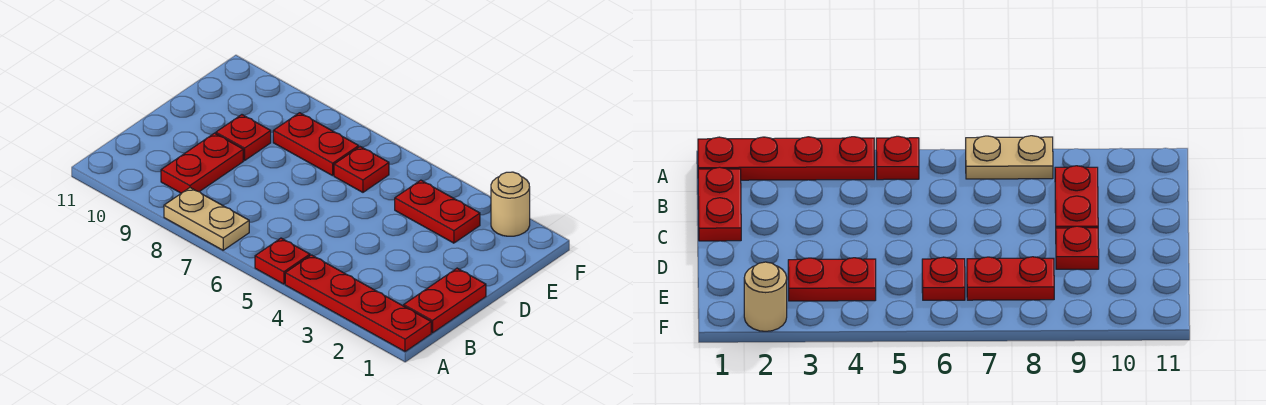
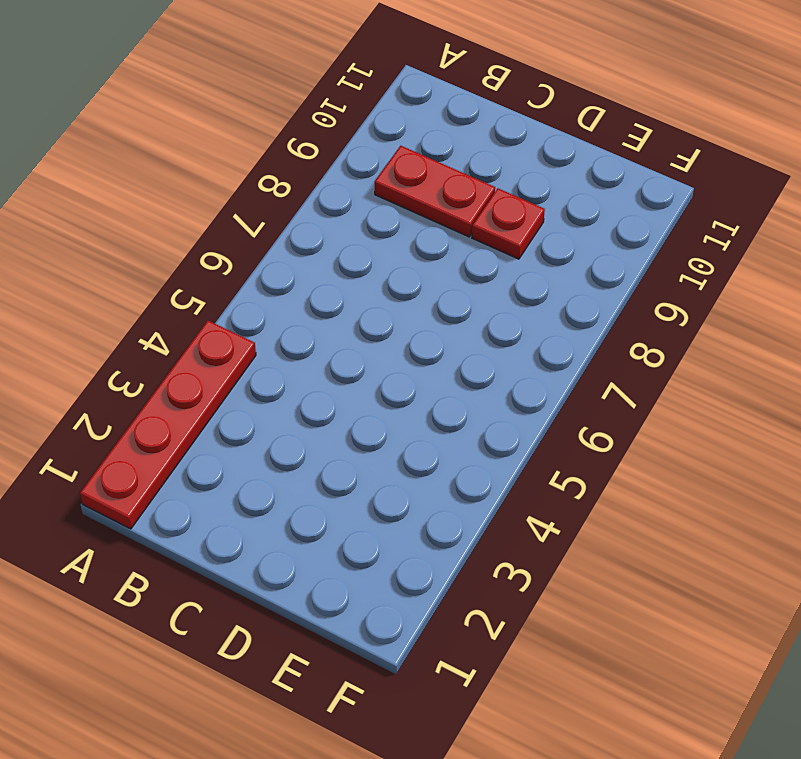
none -> red plate A5 level 1
none -> tan plate A7:A8 level 1

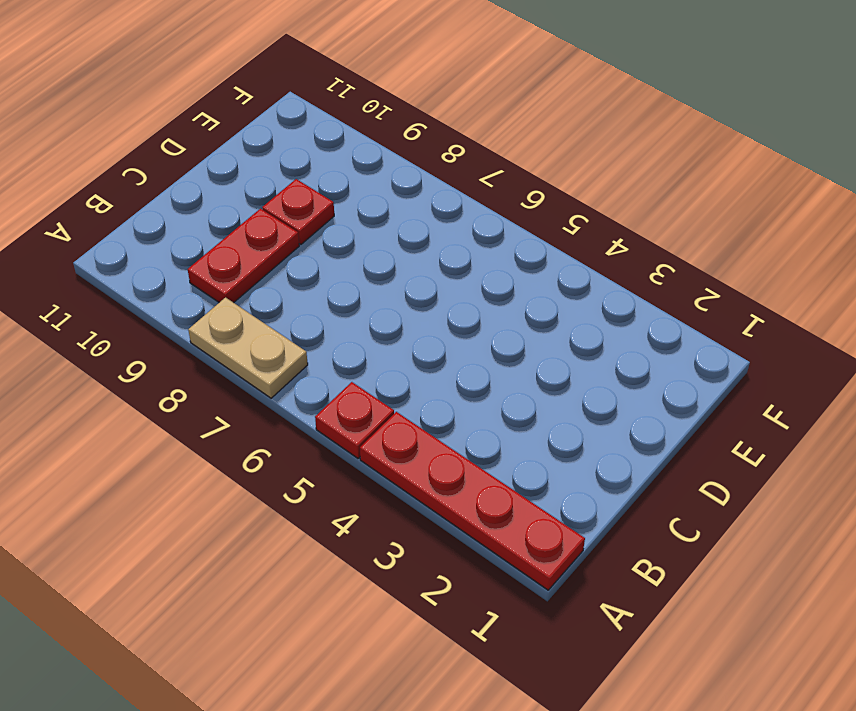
none -> red plate B1:C1 level 1
none -> red plate E3:E4 level 1

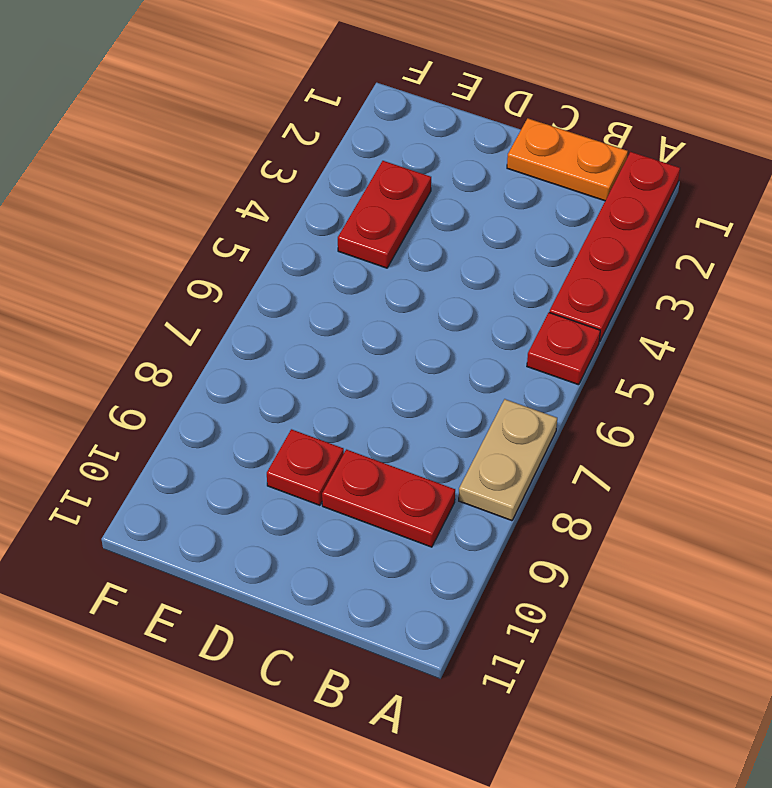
orange plate B1:C1 level 1 -> red plate B1:C1 level 1
none -> red plate E6 level 1
none -> red plate E7:E8 level 1

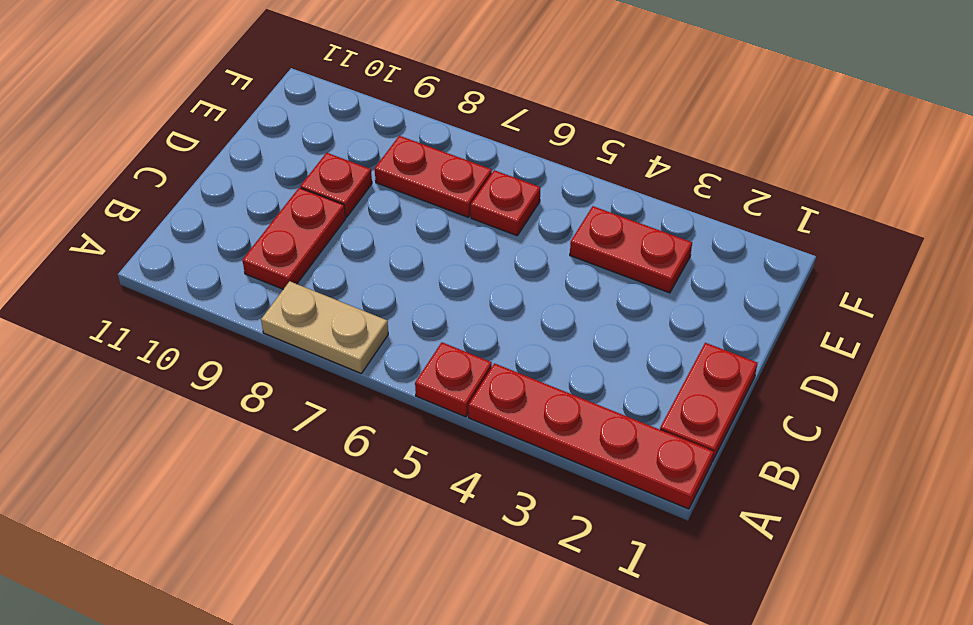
none -> tan round brick F2 level 1

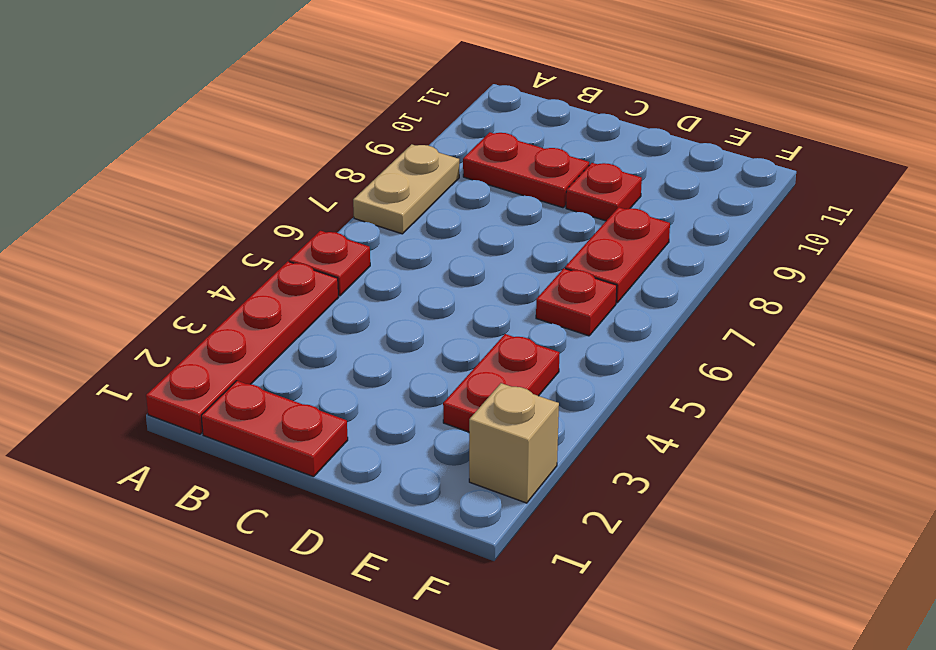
tan brick F2 level 1 -> tan round brick F2 level 1

